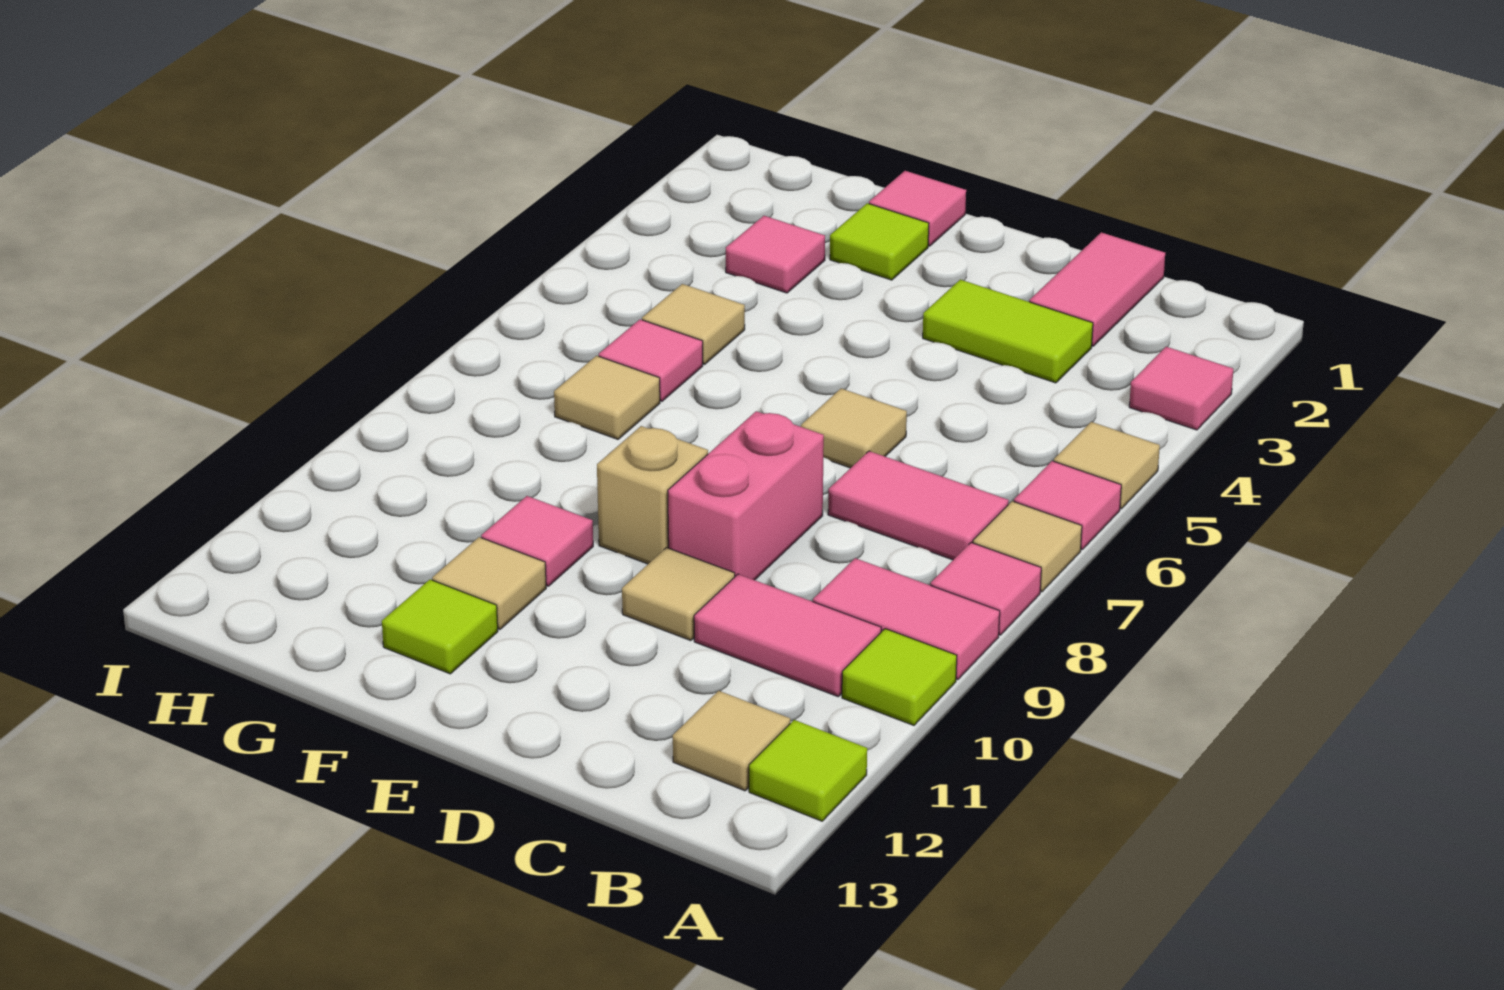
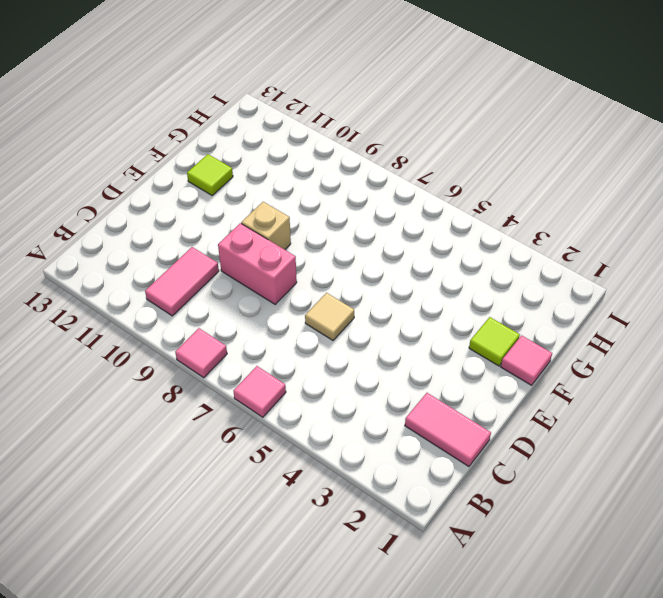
none -> pink tile A3 level 1
none -> tan tile A5 level 1
none -> tan tile A7 level 1

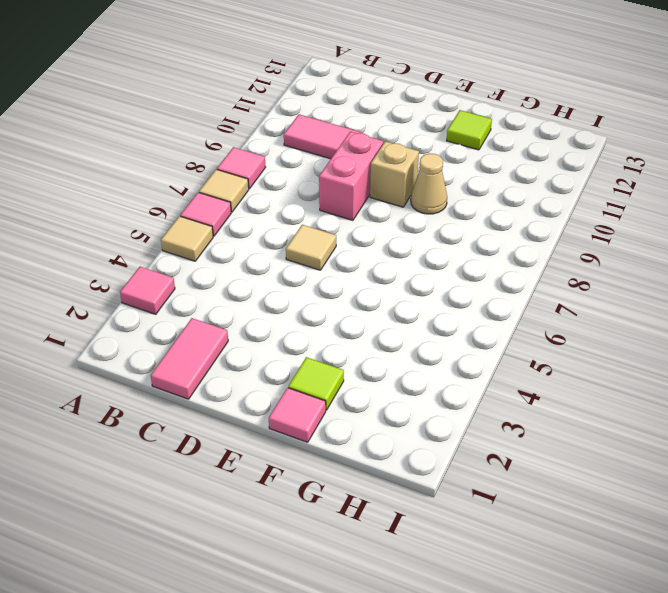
tan cone F9 level 1 -> none
none -> pink tile A9:B9 level 1
none -> lime tile A10 level 1
none -> lime tile A12 level 1

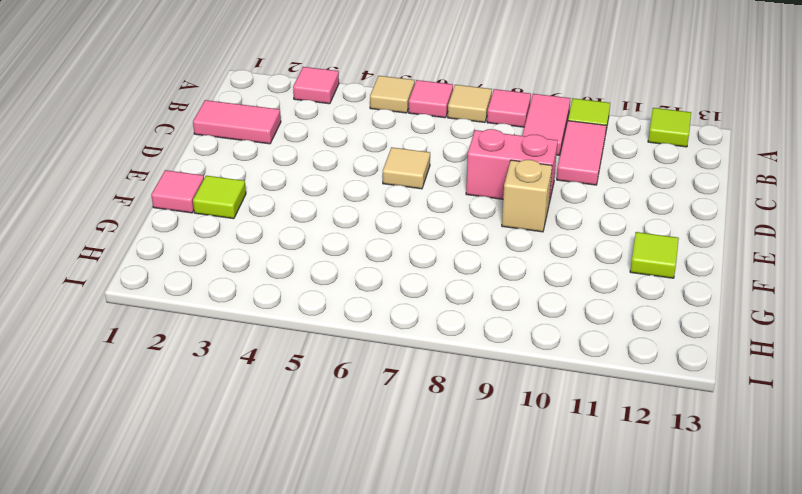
none -> pink tile B7:C7 level 1
none -> tan tile B12 level 1
none -> lime tile C3:D3 level 1

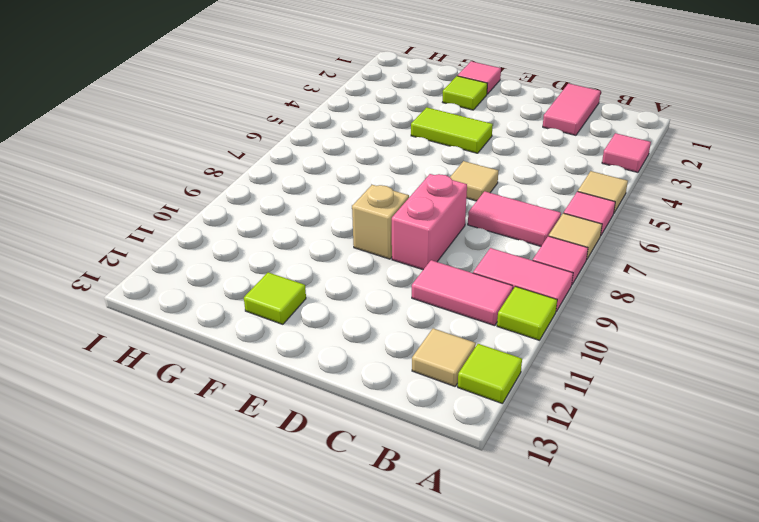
lime tile E4:F4 level 1 -> lime tile C3:D3 level 1
none -> tan tile D10 level 1
none -> pink tile F10 level 1
none -> tan tile F11 level 1

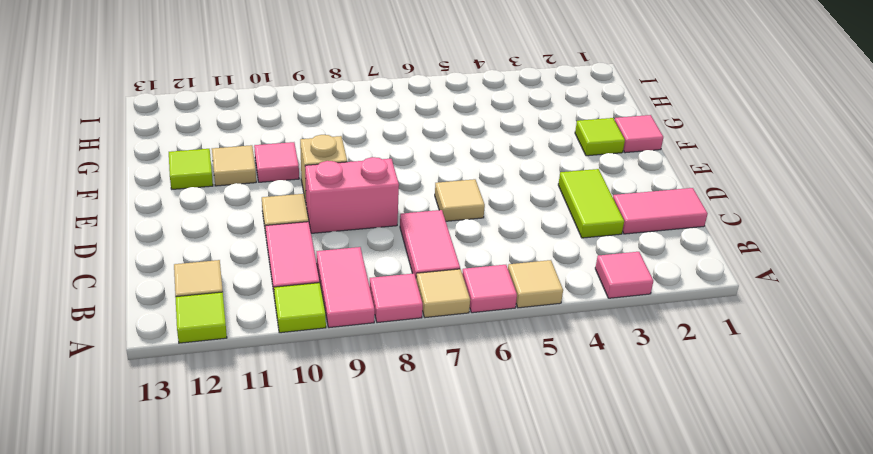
none -> pink tile G3 level 1
none -> tan tile G5 level 1
none -> pink tile G6 level 1

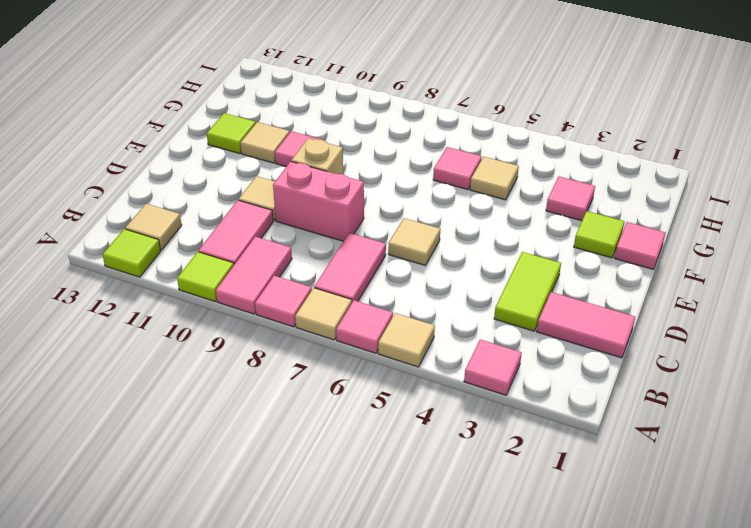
none -> tan tile G7 level 1

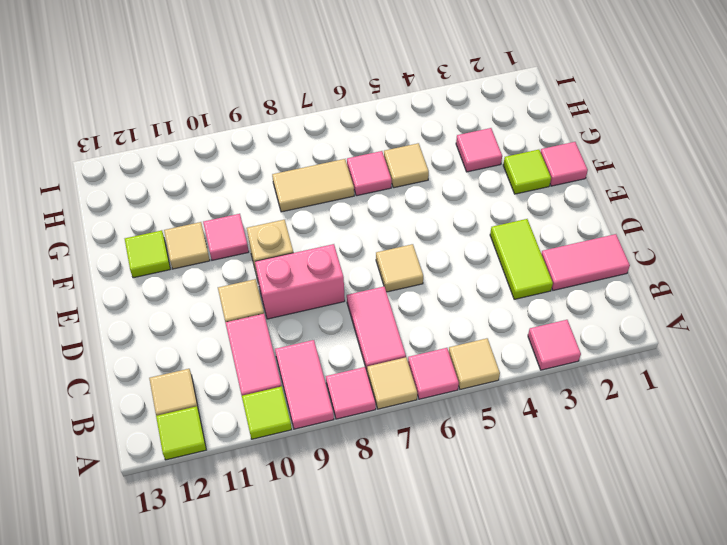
tan tile G7:G8 level 1 -> tan tile G7 level 1

